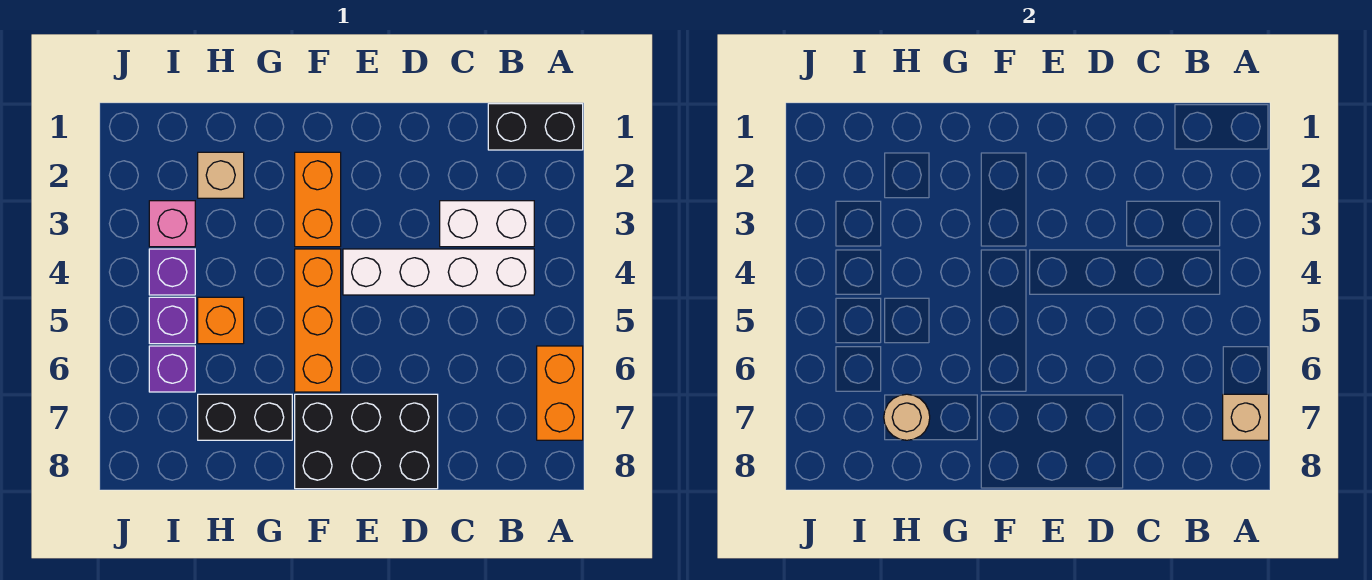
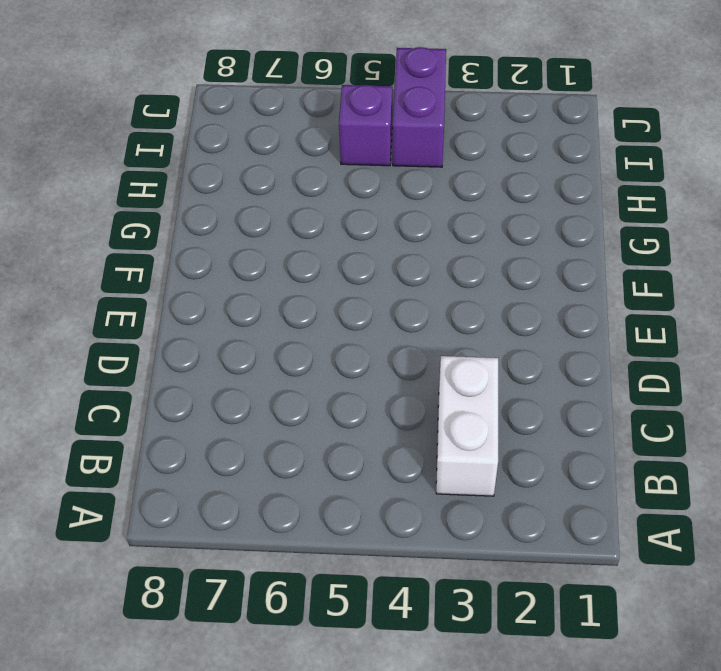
purple brick I4:J4 level 1 -> purple brick I4 level 1
none -> black brick A1:B1 level 1
none -> orange brick A6:A7 level 1
none -> white brick B4:E4 level 1

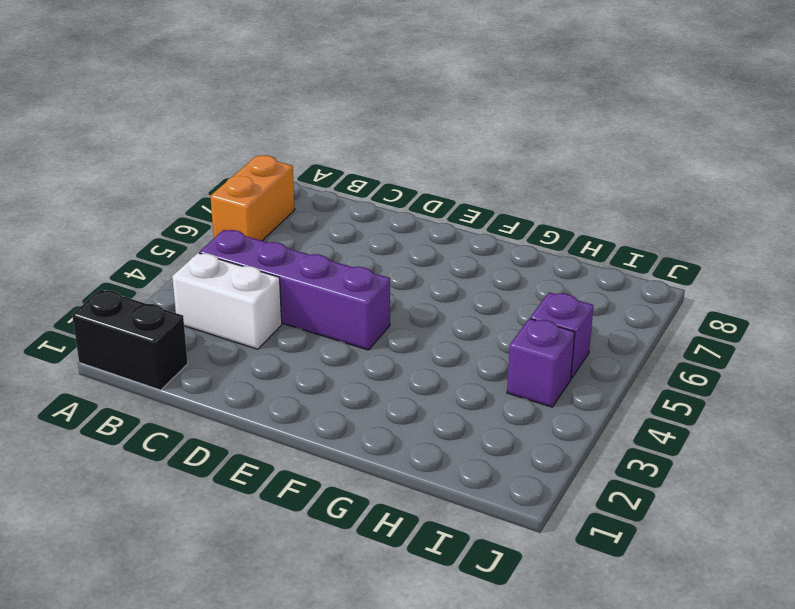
purple brick B4:E4 level 1 -> white brick B4:E4 level 1
none -> black brick D7:F8 level 1
none -> orange brick F2:F3 level 1
none -> orange brick F4:F6 level 1

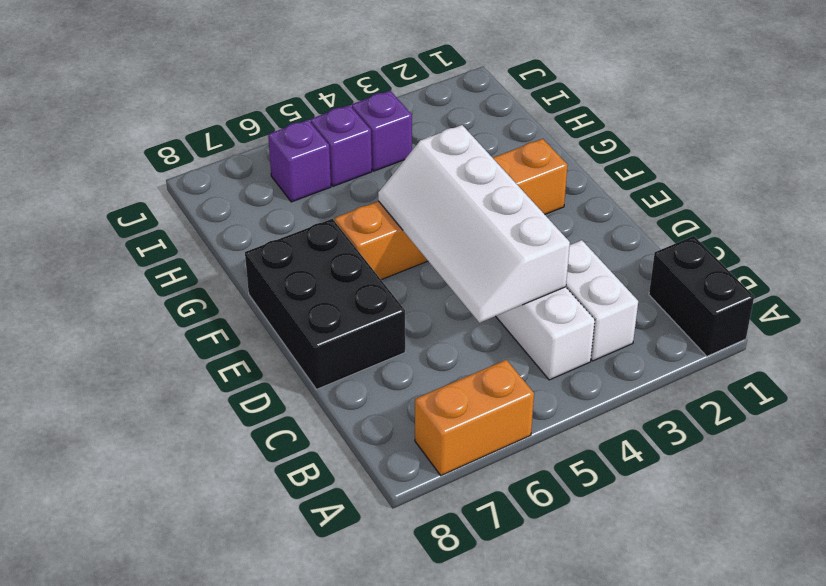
white slope C4:F5 level 2 top 4 -> none
none -> black brick G7:H7 level 1
none -> tan brick H2 level 1
none -> orange brick H5 level 1

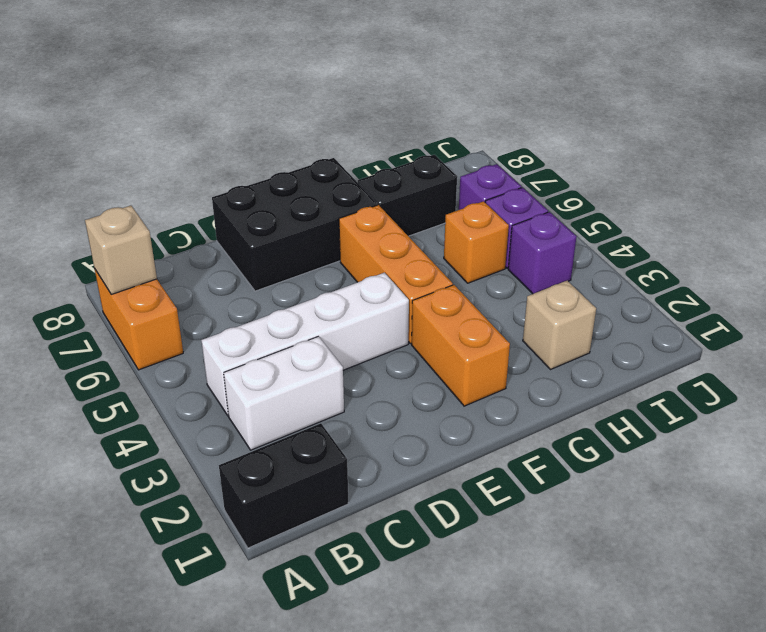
none -> pink brick I3 level 1
none -> tan round brick H7 level 2

